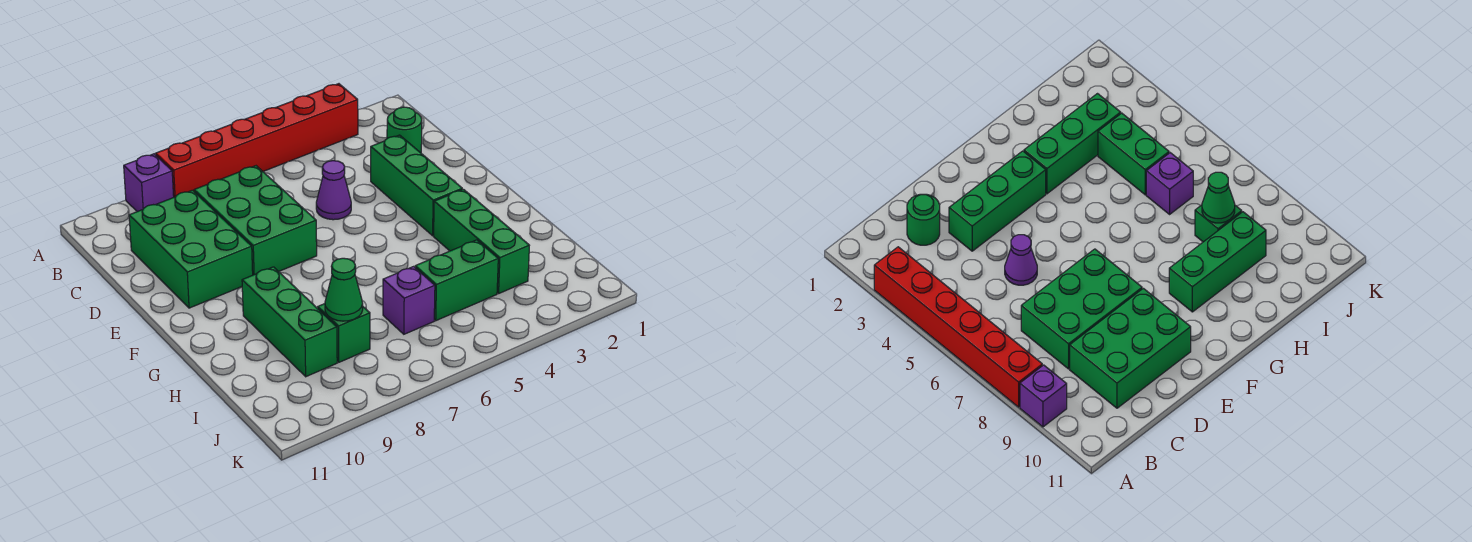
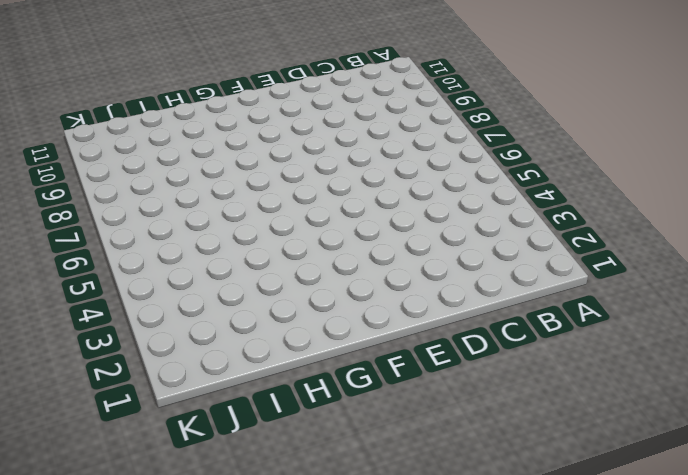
none -> red brick A3:A8 level 1
none -> purple brick A9 level 1
none -> green round brick C2 level 1

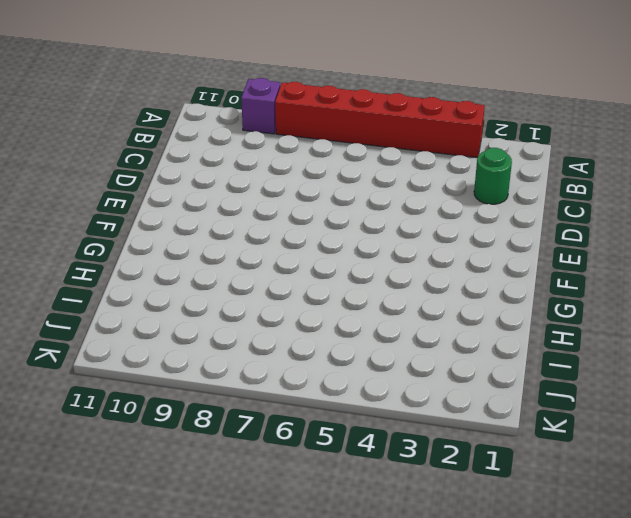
none -> green brick C7:E8 level 1
none -> green brick C9:E10 level 1
none -> green brick D3:F3 level 1

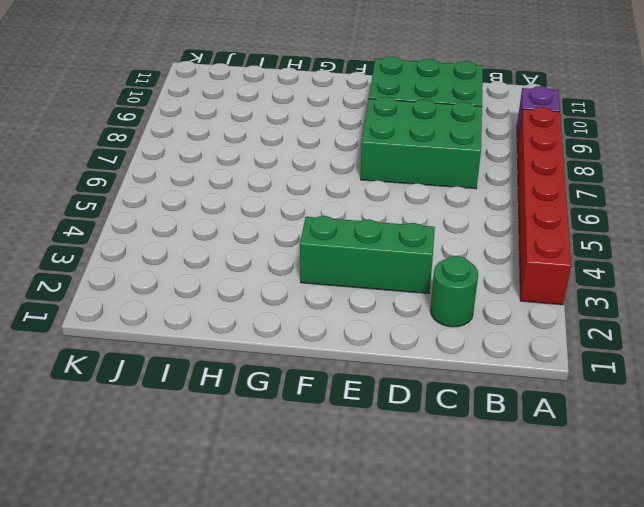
none -> purple cone D5 level 1
none -> green brick G3:I3 level 1
none -> green brick G9:I9 level 1

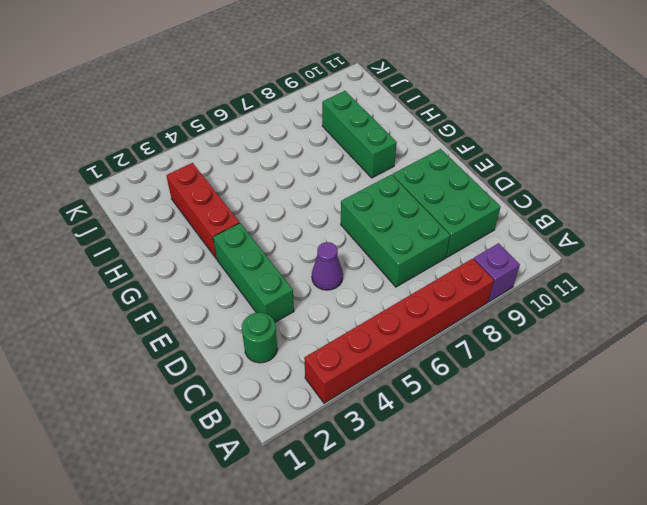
red brick G3:I3 level 1 -> green brick G3:I3 level 1
none -> green brick I4:I5 level 1
none -> purple brick I6 level 1
none -> green brick I8 level 1

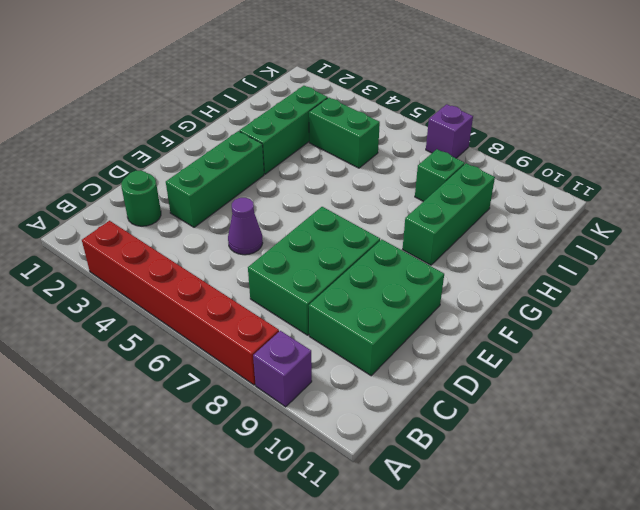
purple brick K7 level 1 -> purple brick I6 level 1
none -> green cone I8 level 2

